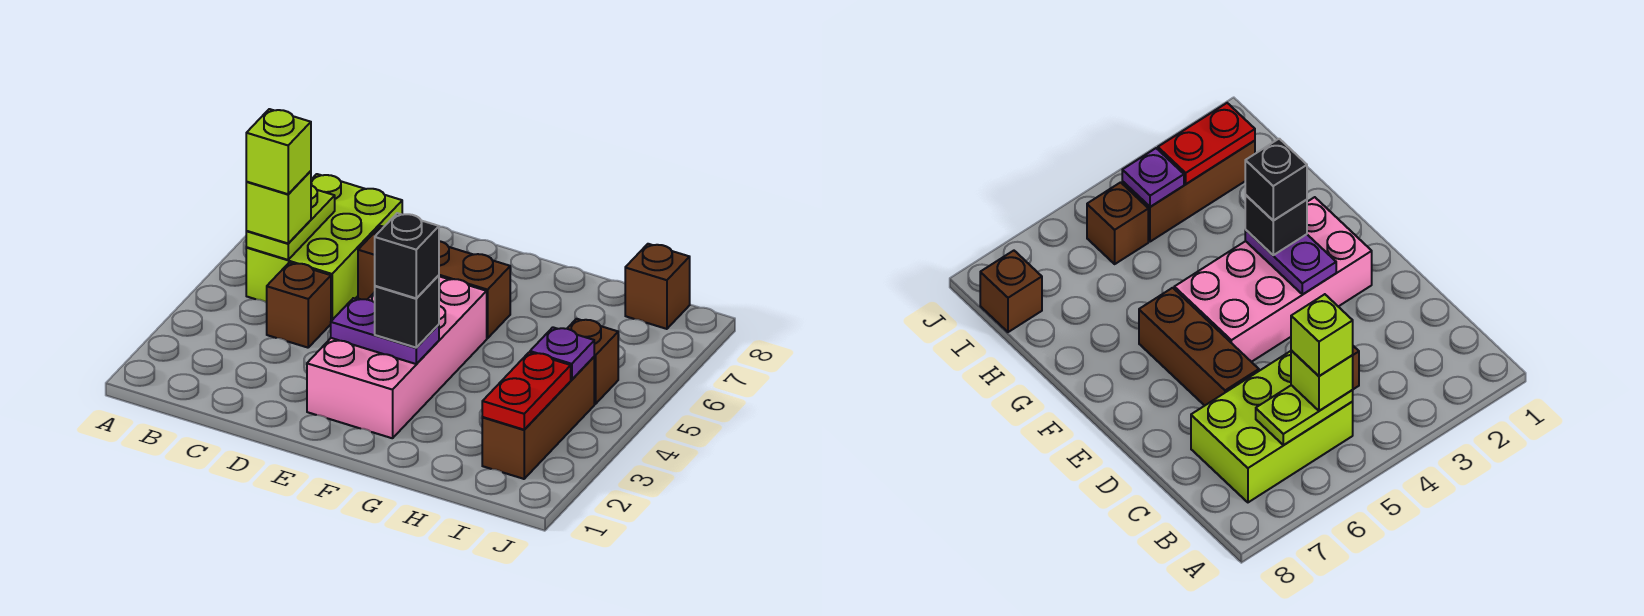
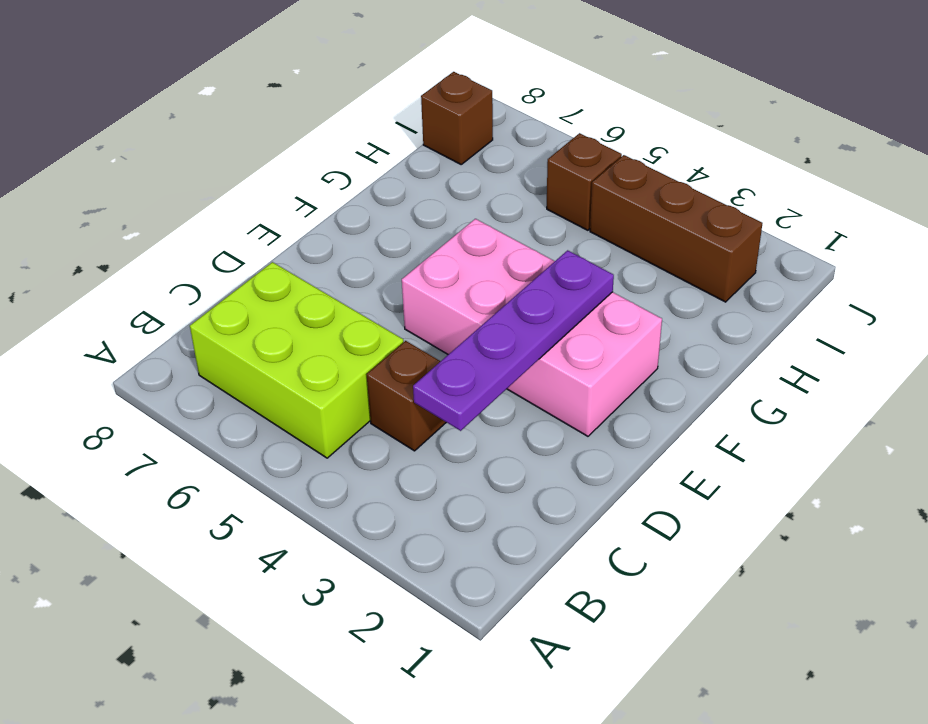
purple plate C3:F3 level 2 -> purple plate E3:F3 level 2
none -> brown brick D6:F6 level 1
none -> lime plate B5:B6 level 2
none -> red plate I2:I3 level 2

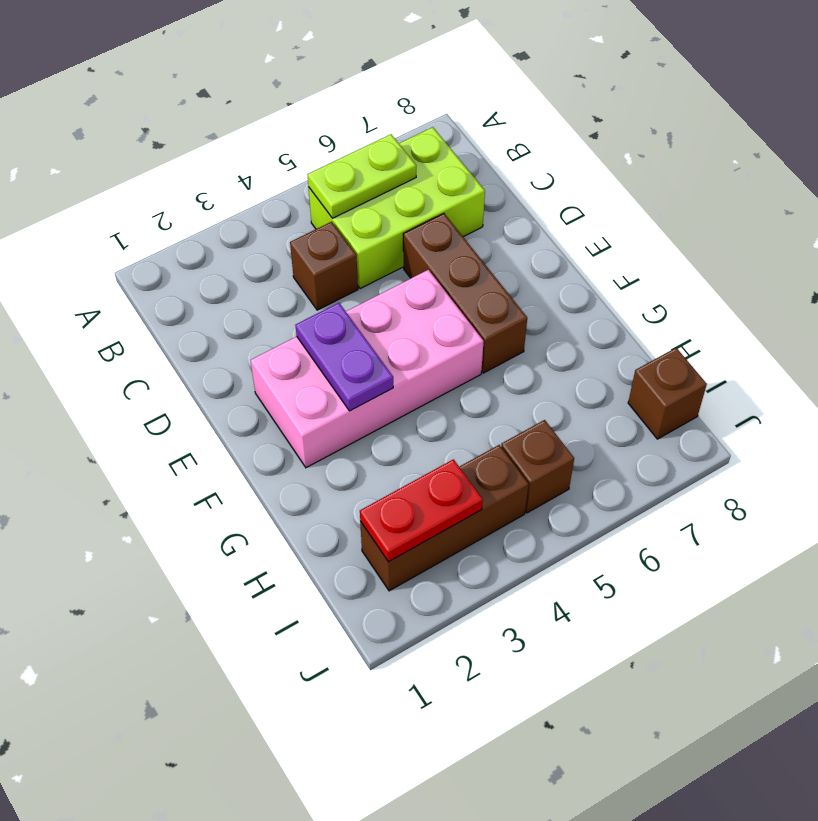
none -> purple plate I4 level 2
none -> lime brick B5 level 3
none -> black brick F3 level 3

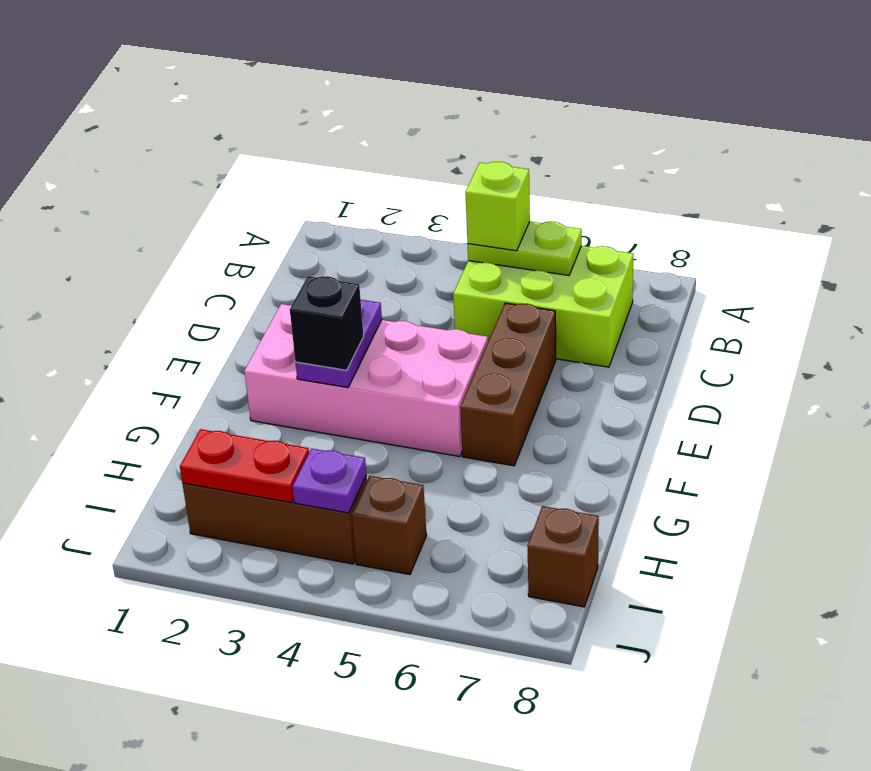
none -> brown brick C4 level 1
none -> lime brick B5 level 4
none -> black brick F3 level 4

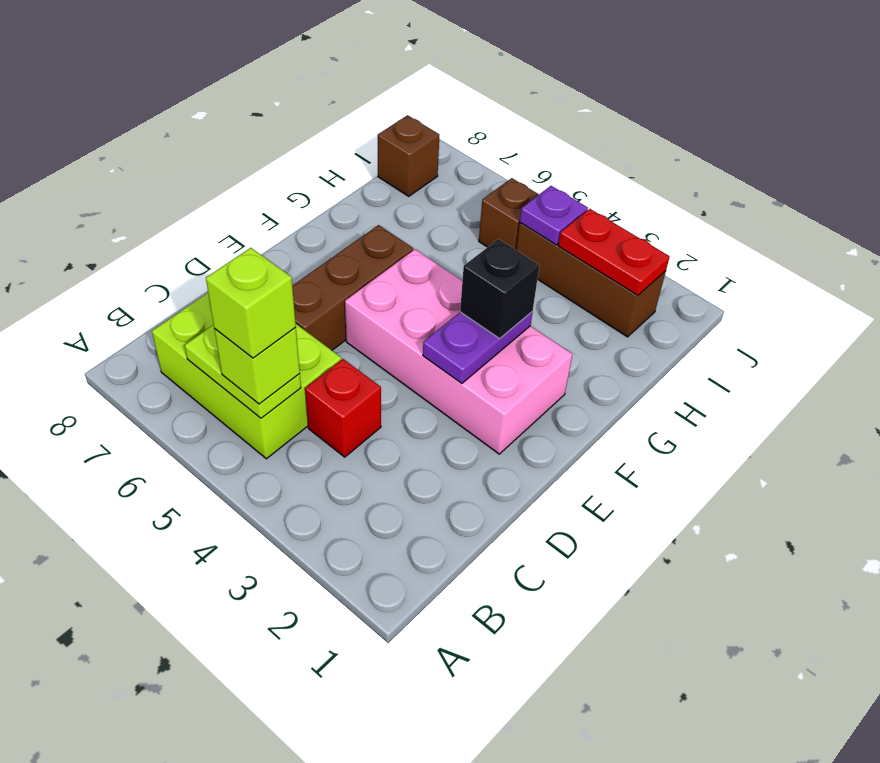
red brick C4 level 1 -> brown brick C4 level 1
none -> black brick F3 level 4

